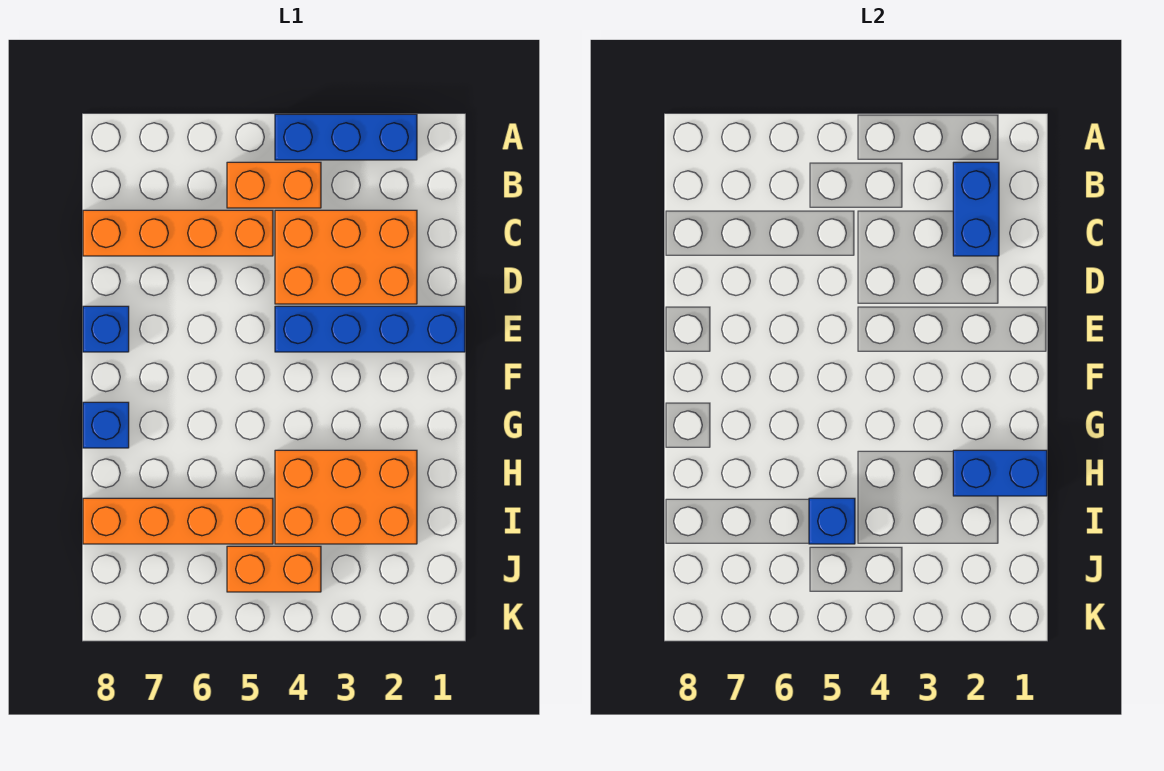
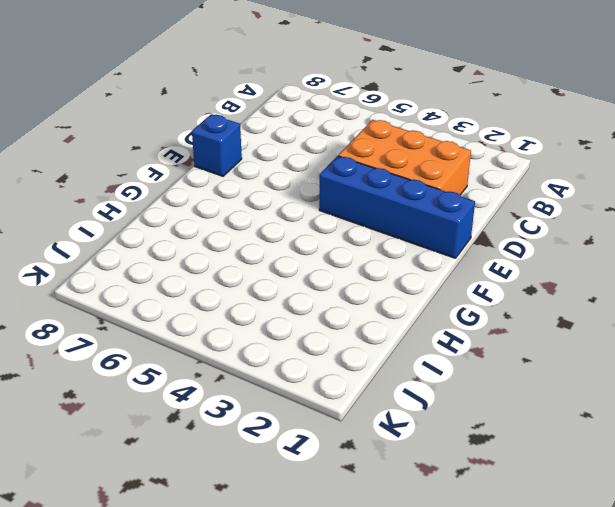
none -> blue brick A2:A4 level 1
none -> orange brick B4:B5 level 1
none -> orange brick C5:C8 level 1

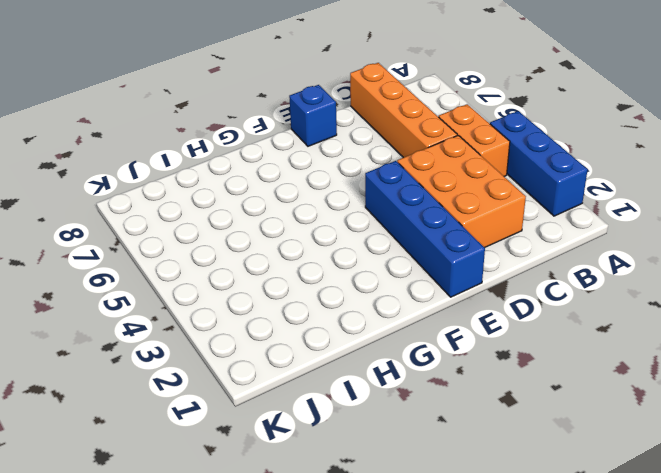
none -> blue brick G8 level 1
none -> orange brick H2:I4 level 1
none -> orange brick I5:I8 level 1

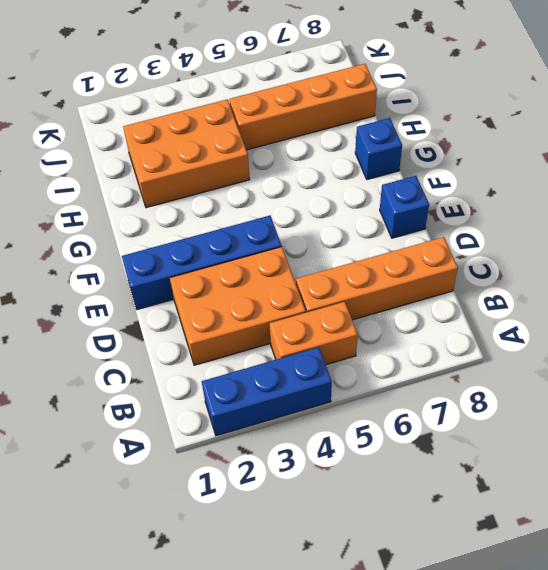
none -> orange brick J4:J5 level 1
none -> blue brick B2:C2 level 2
none -> blue brick H1:H2 level 2

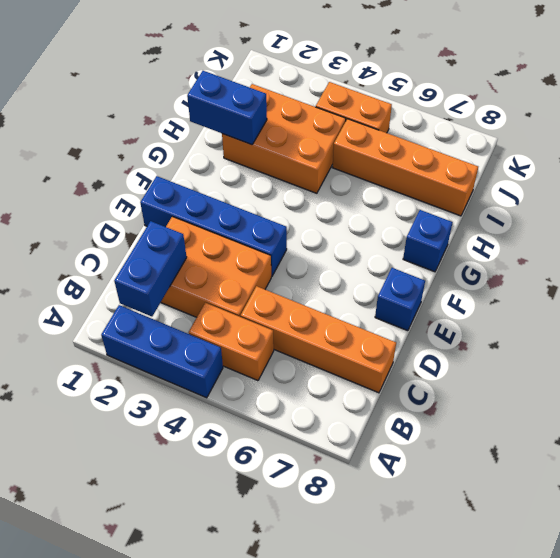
none -> blue brick I5 level 2

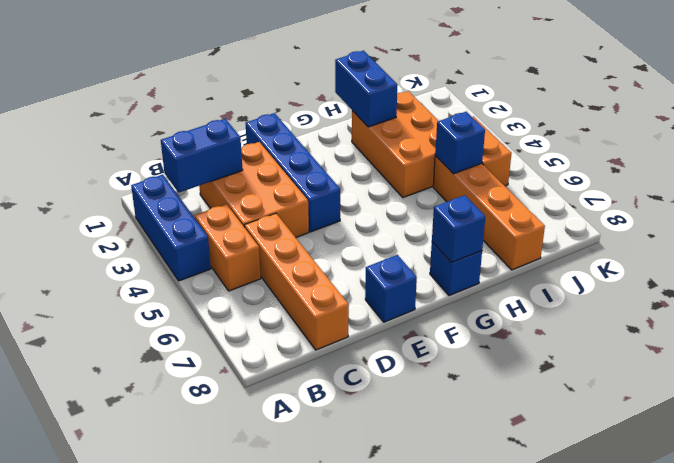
blue brick G8 level 2 -> none

